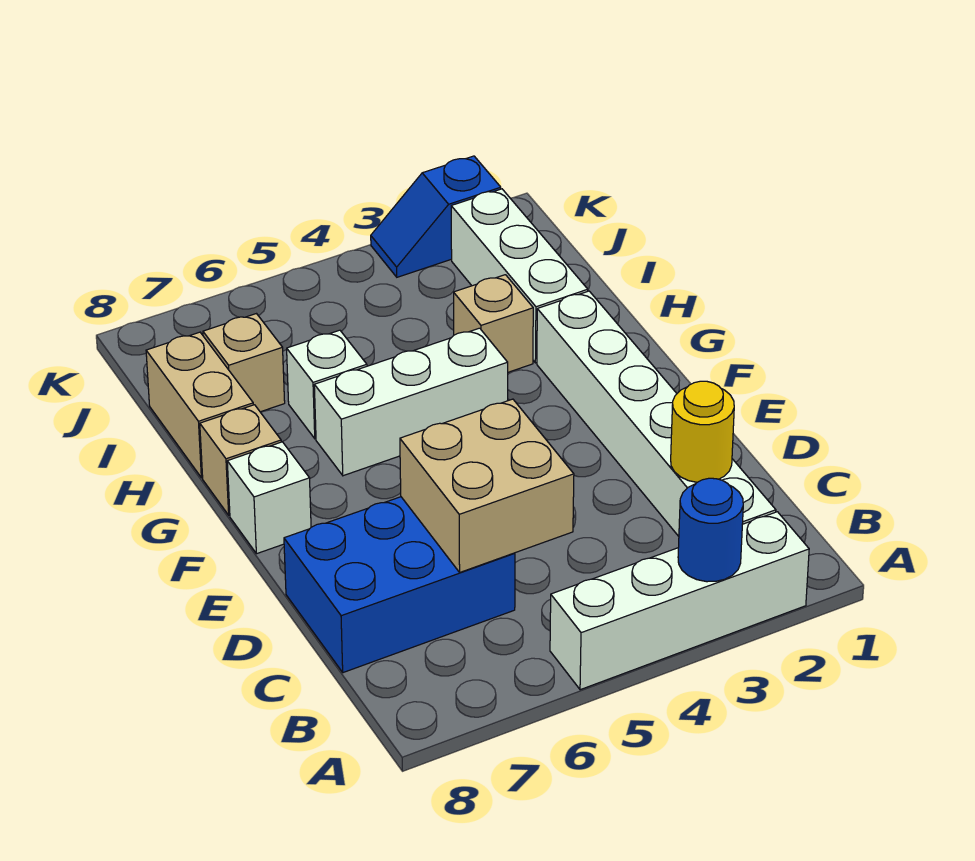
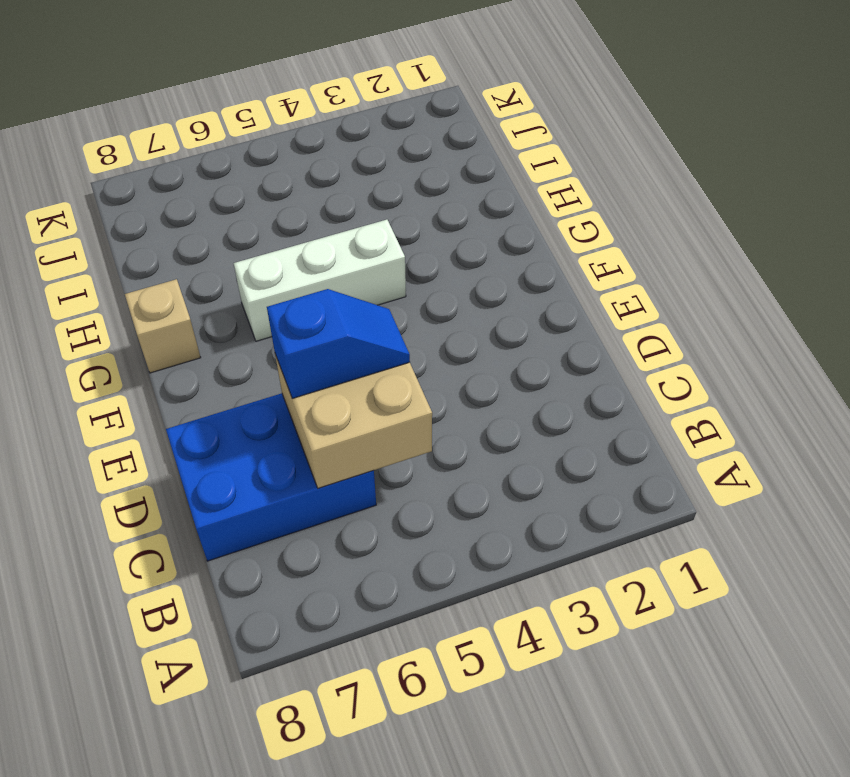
blue slope D5:D6 level 3 top 6 -> blue slope K2:K3 level 1 top 2
none -> white brick A2:A5 level 1
none -> white brick B2:G2 level 1
none -> white brick F8 level 1

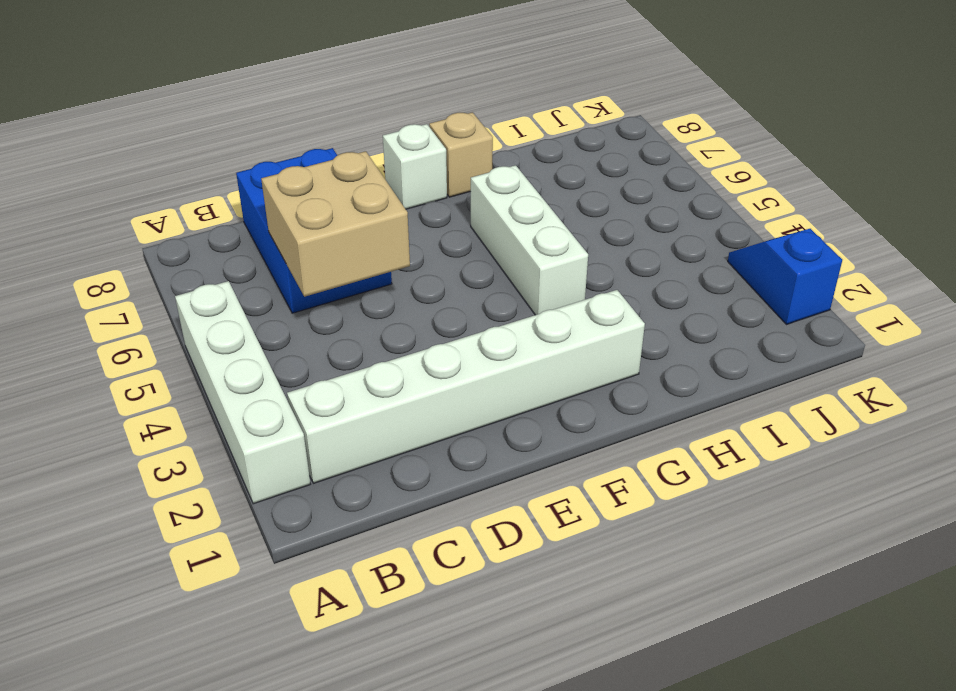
none -> white brick H2:J2 level 1
none -> tan brick H3 level 1
none -> white brick H6 level 1

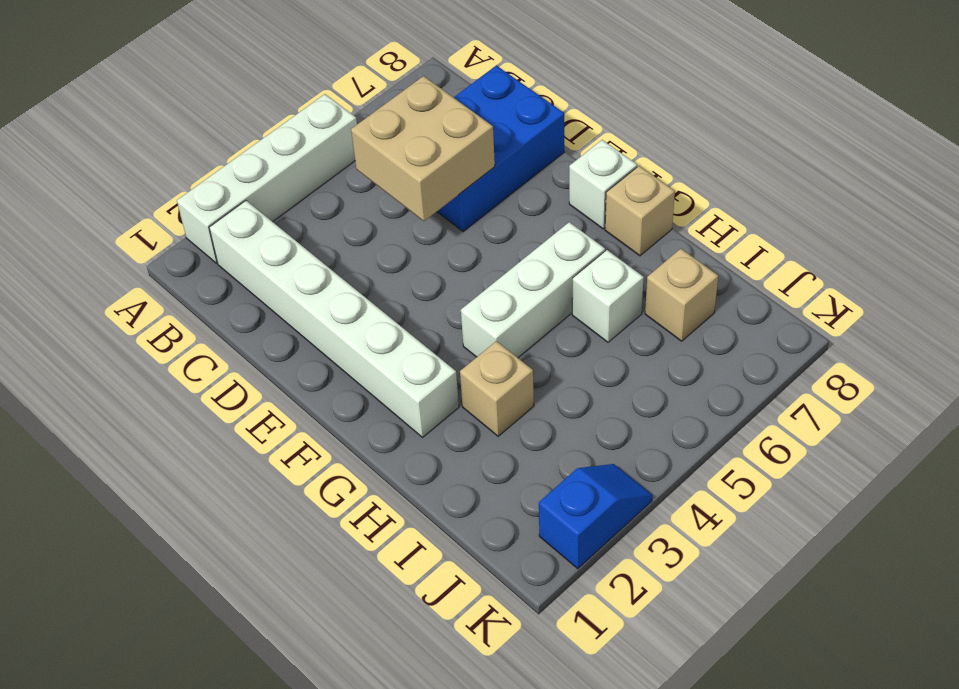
none -> white brick H2:J2 level 1
none -> tan brick H8:I8 level 1
none -> blue round brick A3 level 2

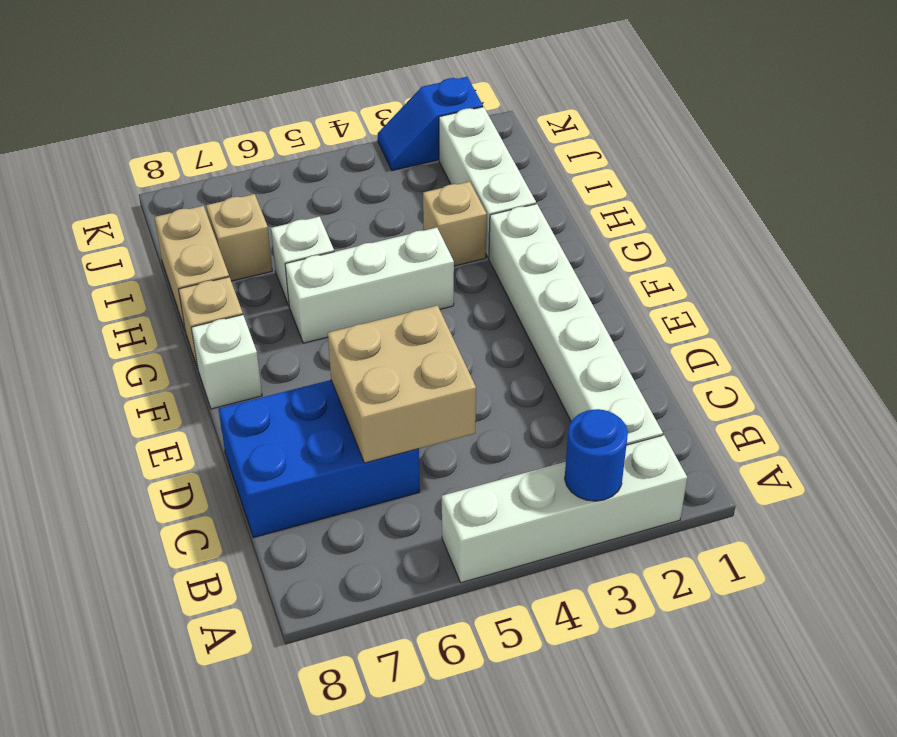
none -> yellow round brick C2 level 2

